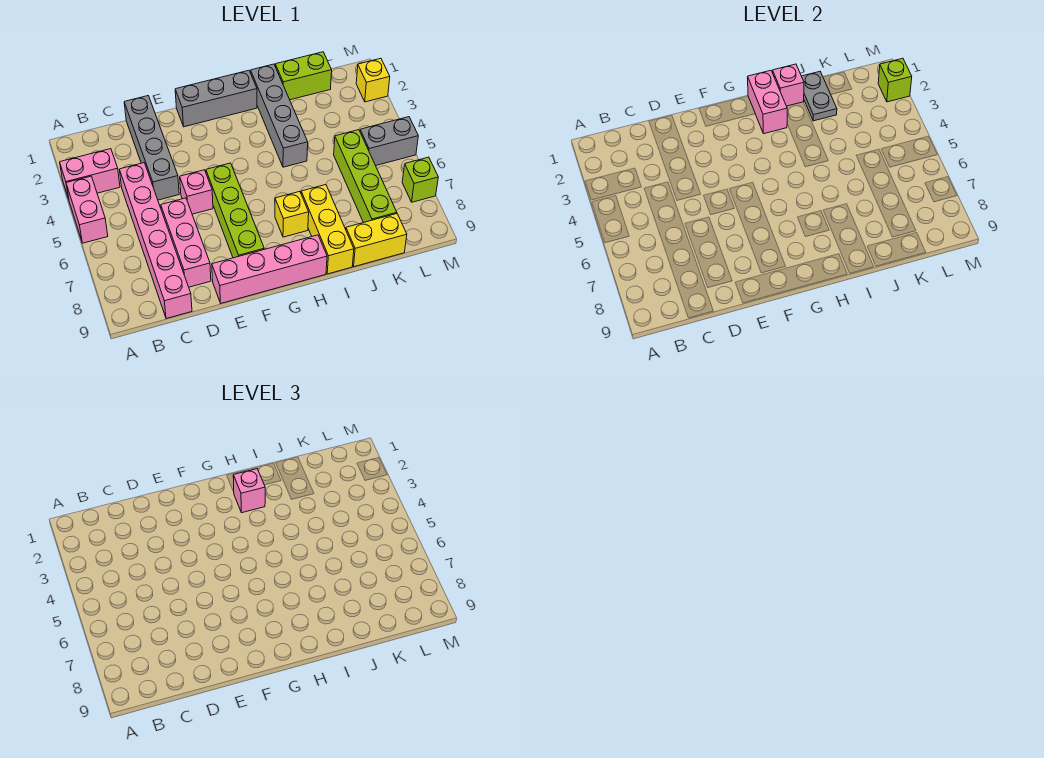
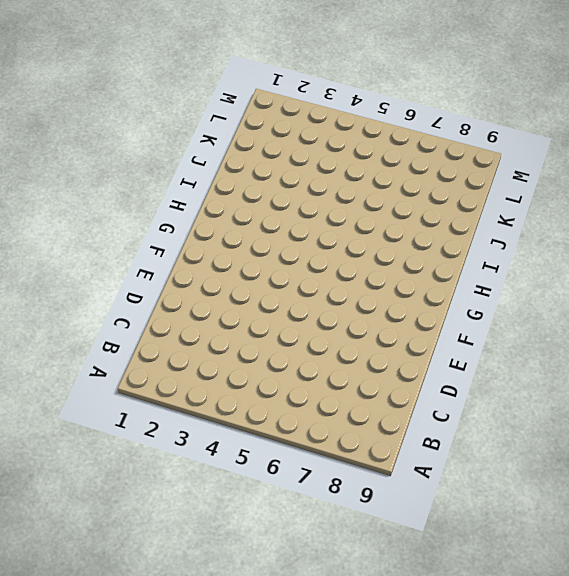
none -> pink brick A3:B3 level 1
none -> pink brick A4:A5 level 1
none -> pink brick C4:C9 level 1

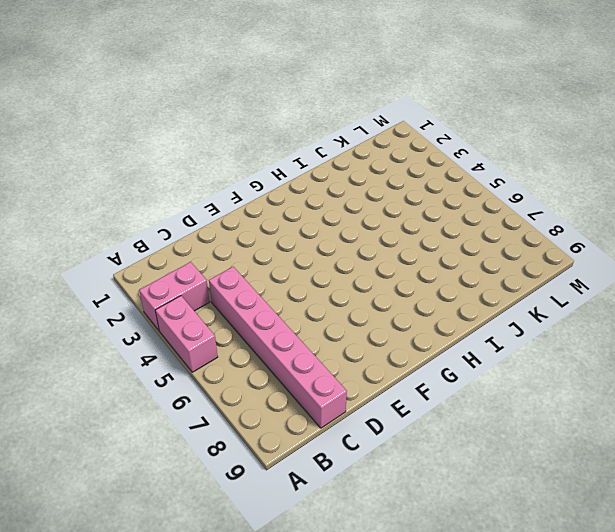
none -> grey brick D1:D4 level 1
none -> pink brick D6:D8 level 1
none -> pink brick E5 level 1

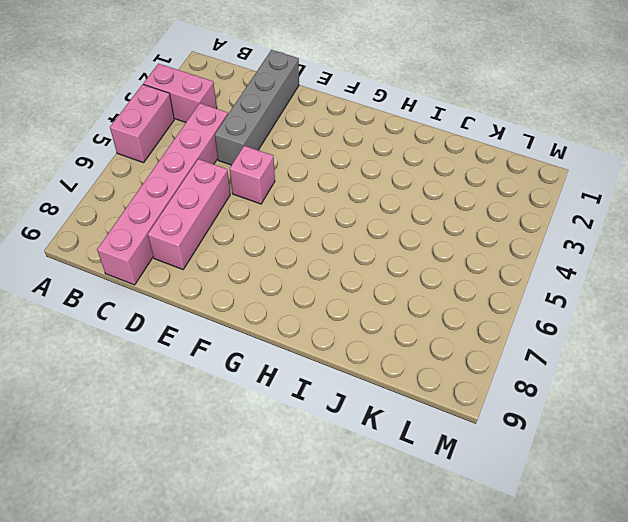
none -> pink brick E9:H9 level 1
none -> grey brick F1:H1 level 1
none -> lime brick F5:F8 level 1

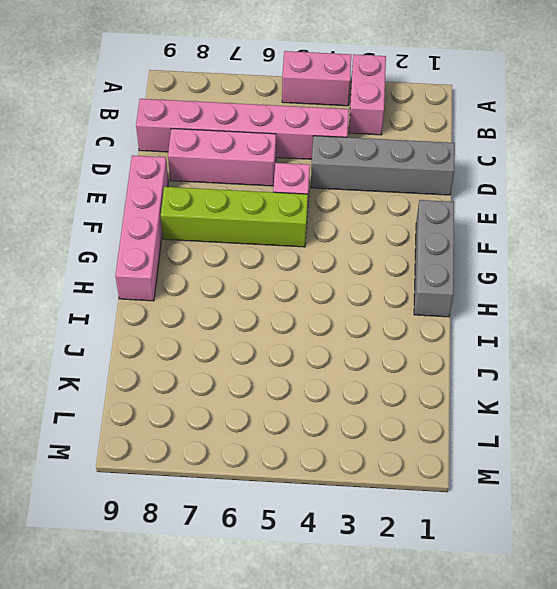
none -> yellow brick H7 level 1
none -> grey brick I1:I4 level 1
none -> yellow brick I7:I9 level 1

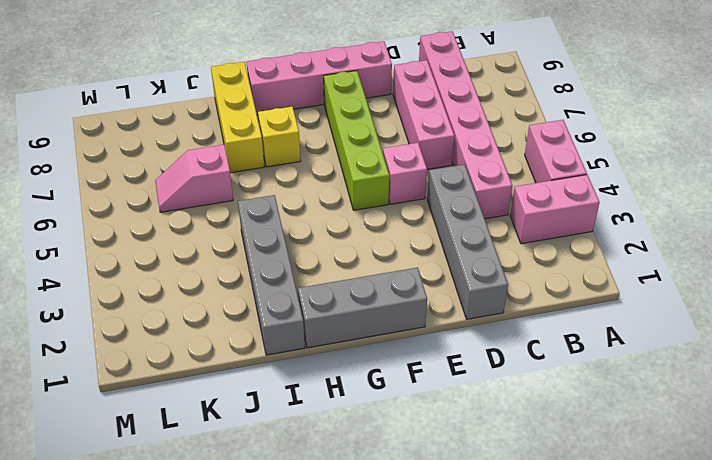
pink slope J6:K6 level 1 top J -> lime brick K5:K8 level 1
none -> lime brick J1:K1 level 1
none -> yellow brick J9:K9 level 1
none -> grey brick L5:M5 level 1

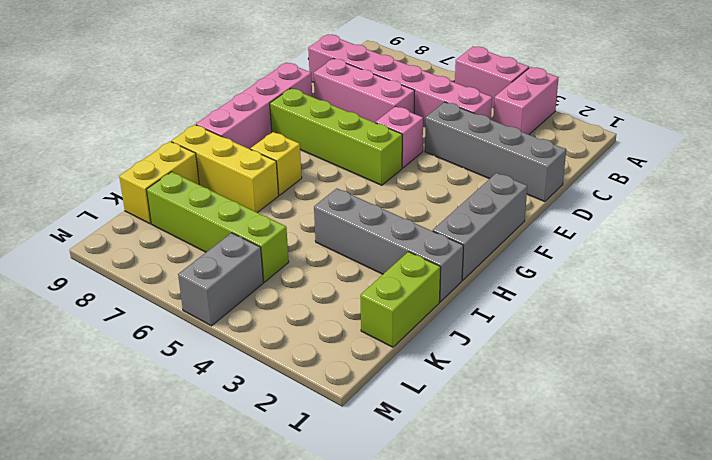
none -> yellow brick M2 level 1
none -> lime brick M7 level 1
none -> pink brick H1:H2 level 2

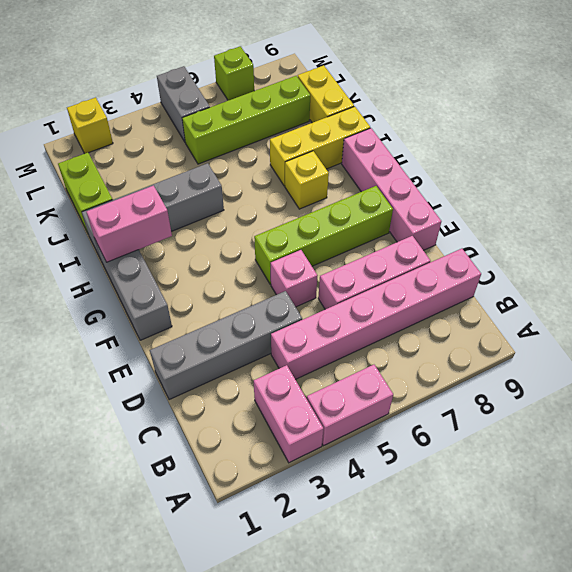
none -> pink brick I1 level 2
none -> grey plate J1:J2 level 2
none -> lime brick M2 level 2

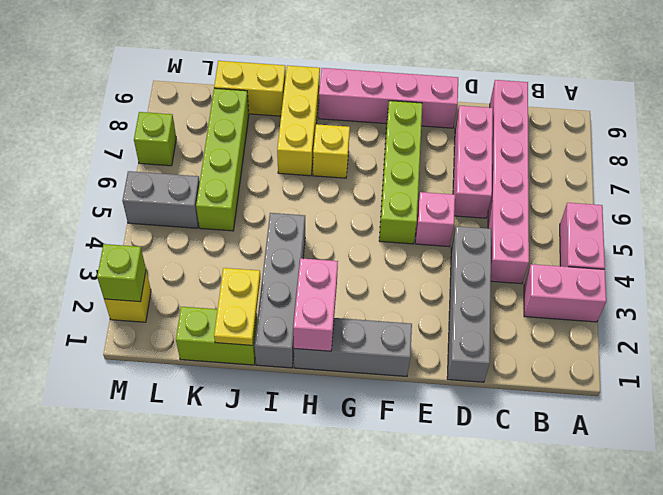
yellow plate J1:J2 level 2 -> grey plate J1:J2 level 2
none -> pink brick I1 level 2
none -> pink brick H2 level 3

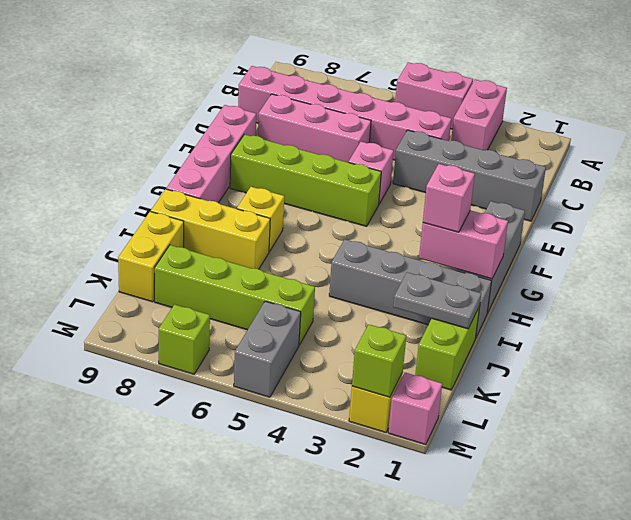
pink brick M1 level 1 -> pink brick I1 level 2

